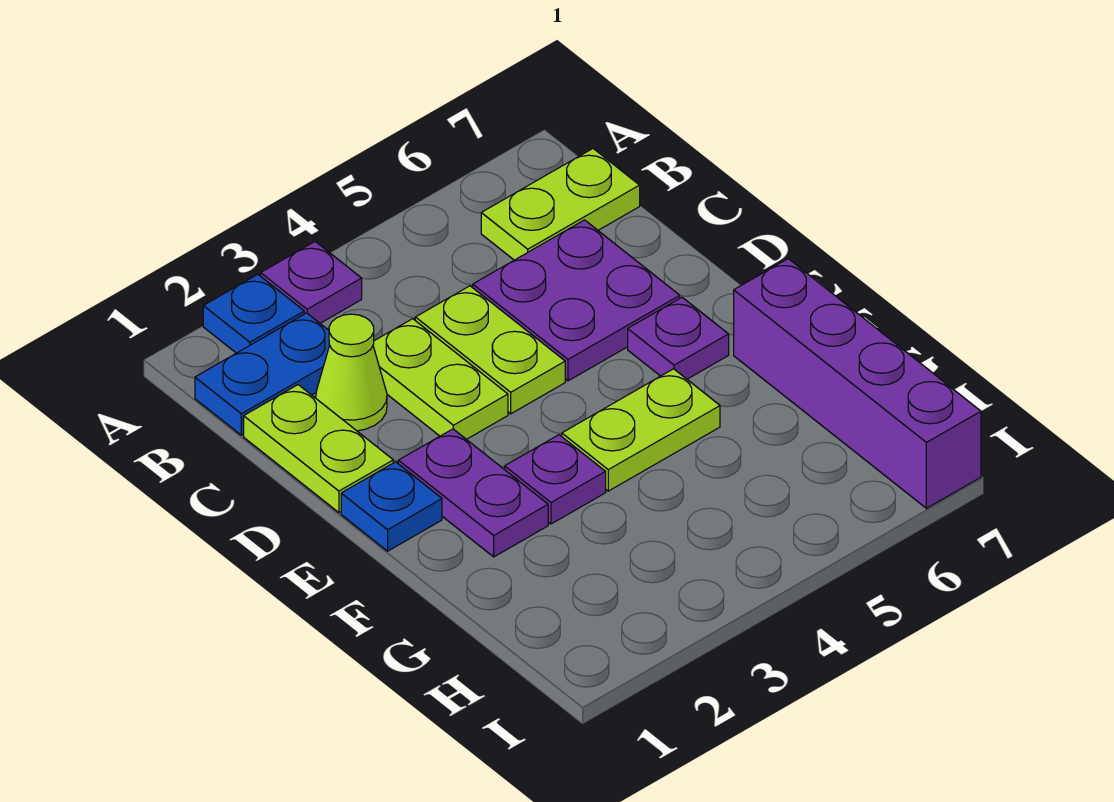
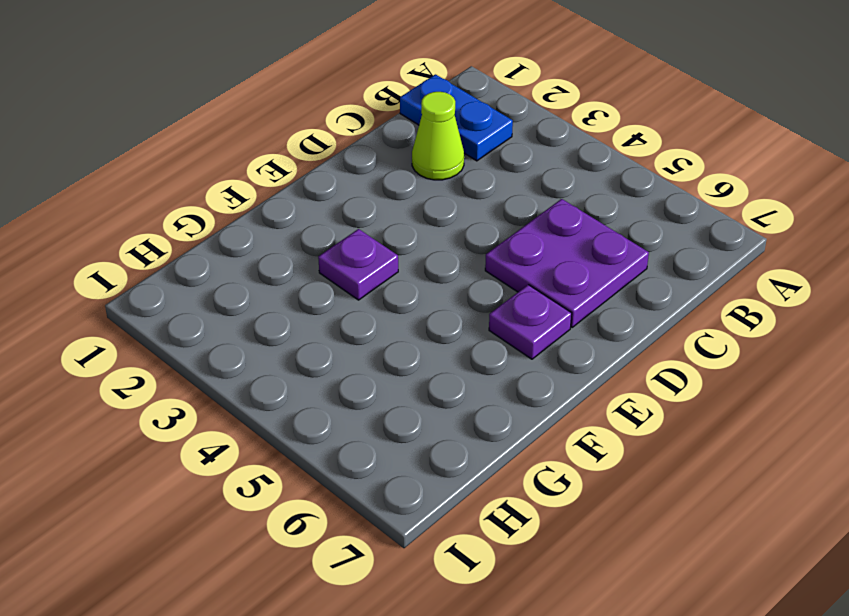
none -> blue plate A2 level 1
none -> purple plate A3 level 1
none -> lime plate B6:B7 level 1

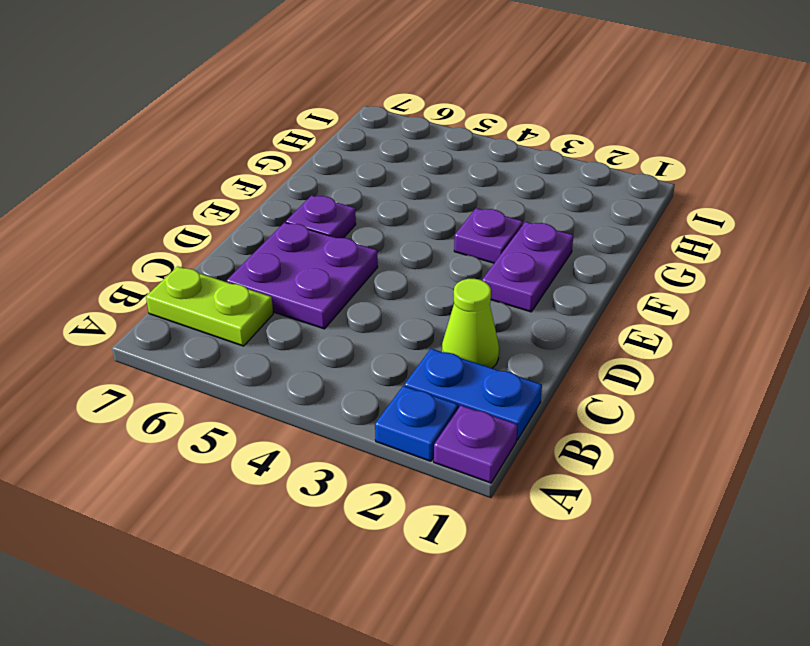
purple plate A1 level 1 -> purple plate A3 level 1
none -> lime plate C1:D1 level 1
none -> lime plate C3:D3 level 1
none -> lime plate C4:D4 level 1

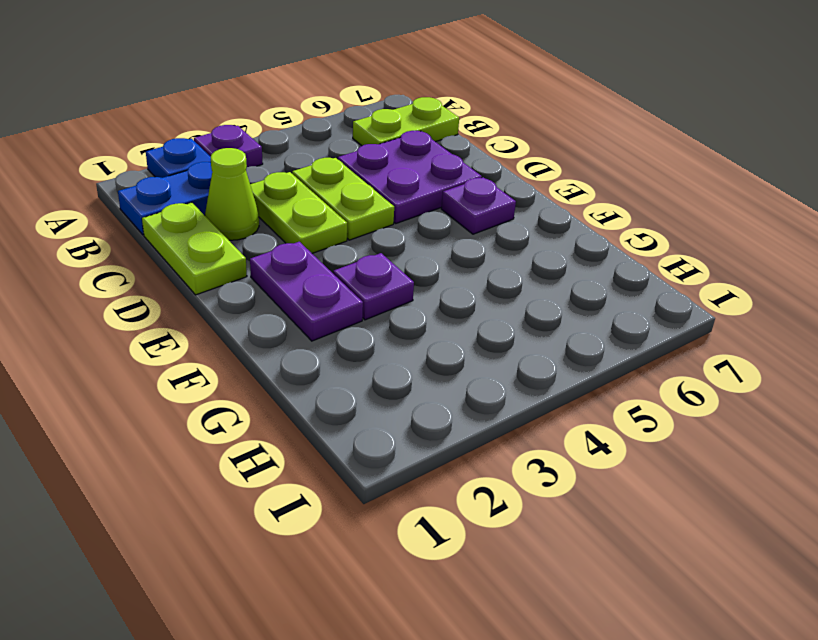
none -> blue plate E1 level 1
none -> lime plate F4:F5 level 1
none -> purple brick F7:I7 level 1

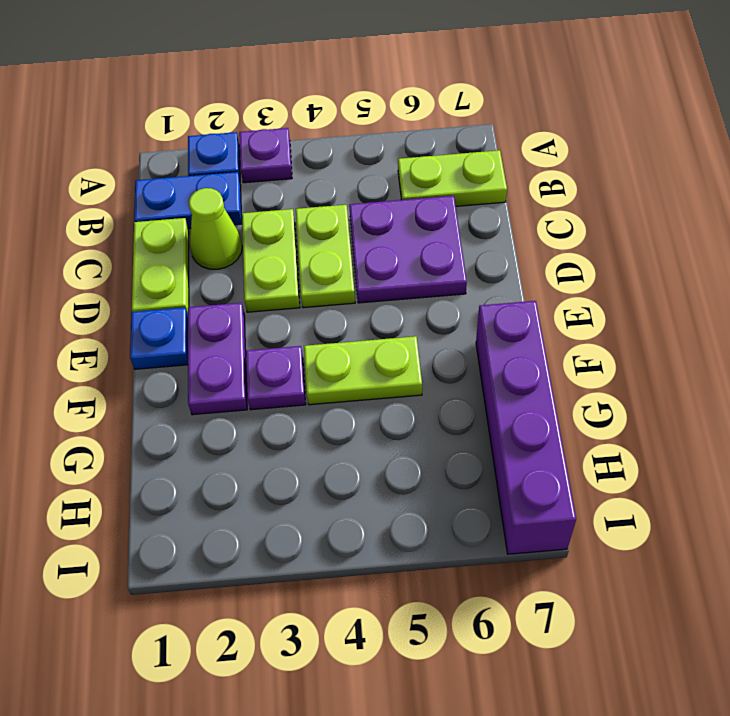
none -> purple plate E6 level 1

